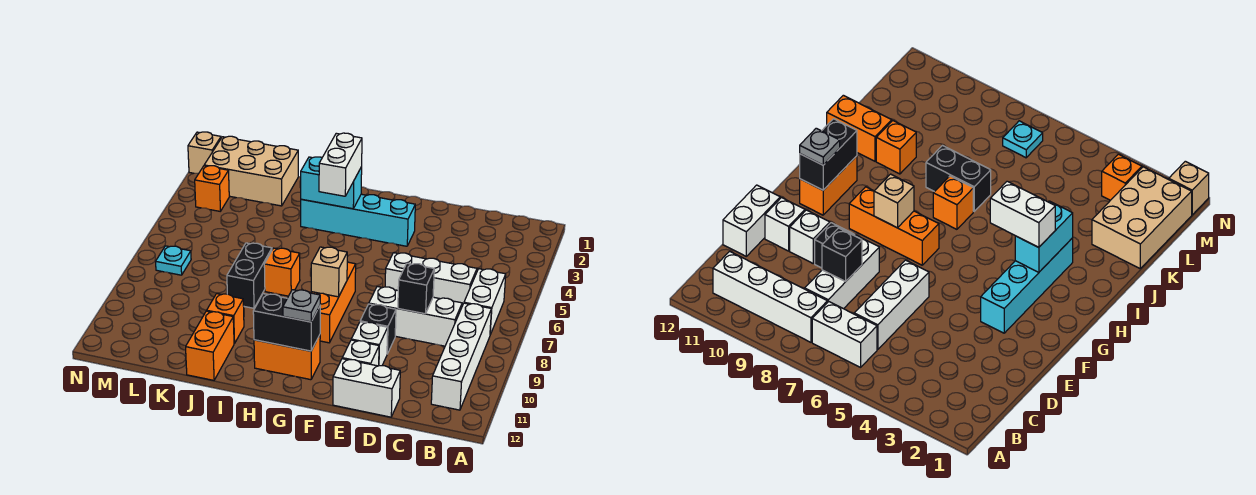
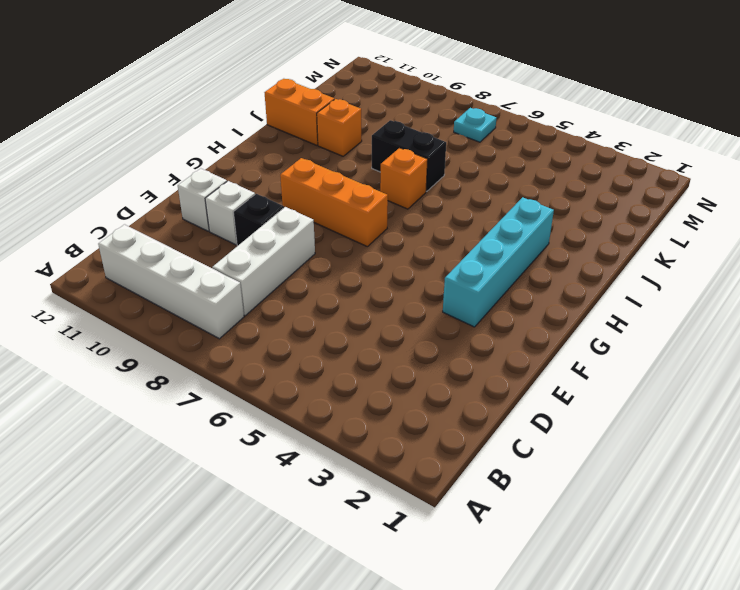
none -> white brick B6:B7 level 1
none -> white brick C6:E6 level 1
none -> white brick D12:E12 level 1

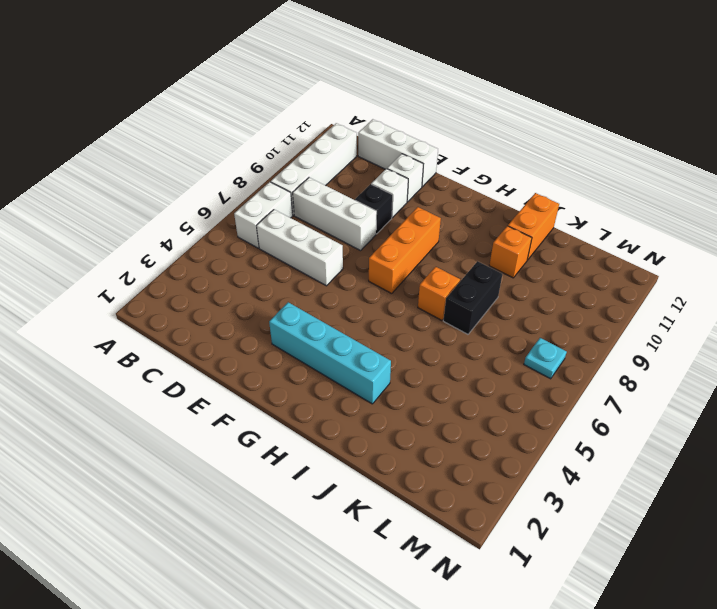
white brick C12:E12 level 1 -> white brick D12:E12 level 1
none -> orange brick G11:H11 level 1
none -> tan brick K1:M2 level 1
none -> orange brick M3 level 1

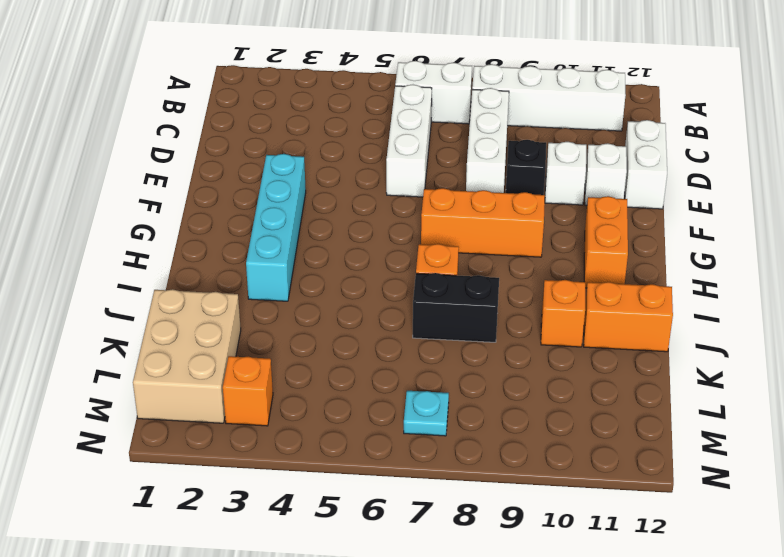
none -> tan brick N1 level 1
none -> black brick D8 level 2
none -> tan brick G8 level 2

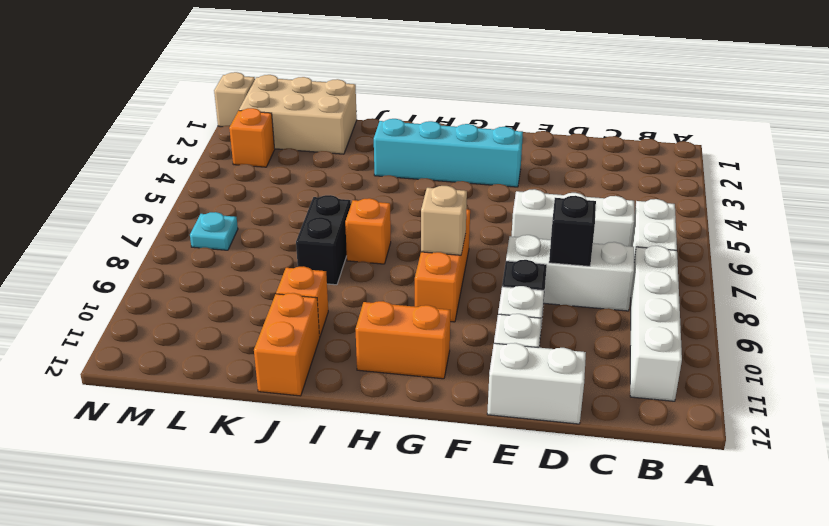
none -> black brick G11:H11 level 2
none -> cyan brick H3:I3 level 2
none -> grey plate G11 level 3

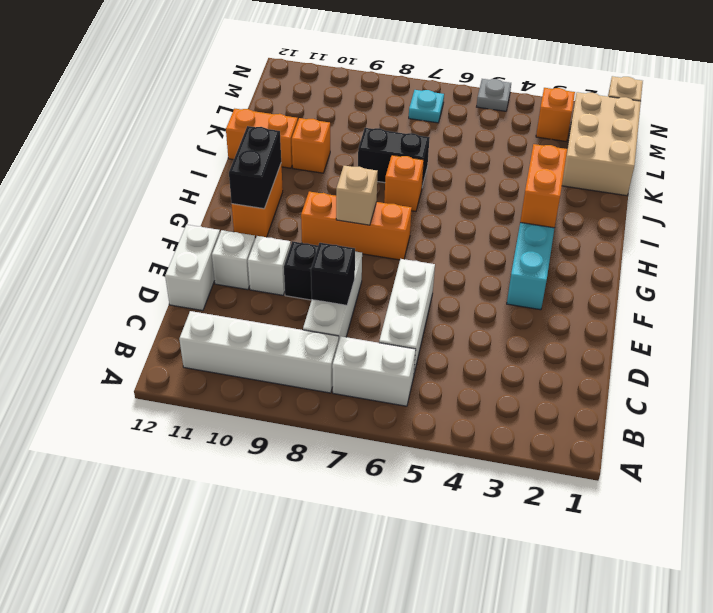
orange brick H3:I3 level 2 -> cyan brick H3:I3 level 2
grey plate N5 level 1 -> grey plate G11 level 3
none -> white brick H3:H4 level 3

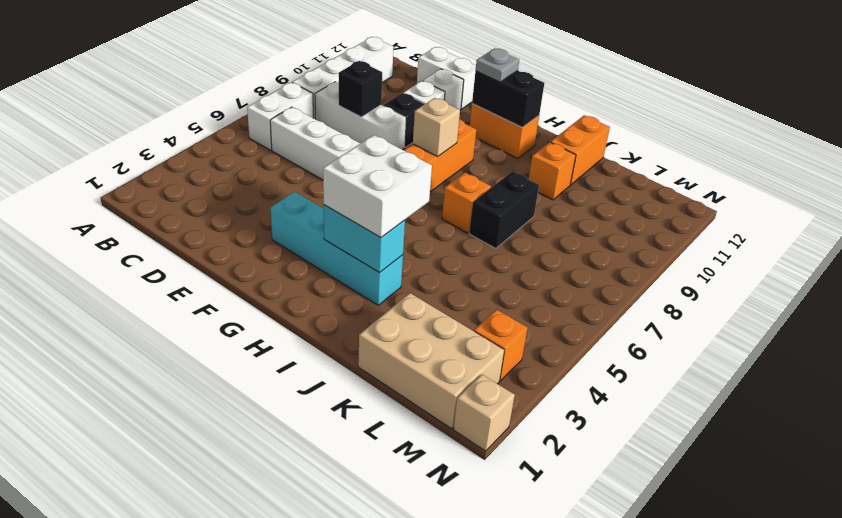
white brick H3:I4 level 3 -> white brick H3:H4 level 3
none -> cyan plate M7 level 1

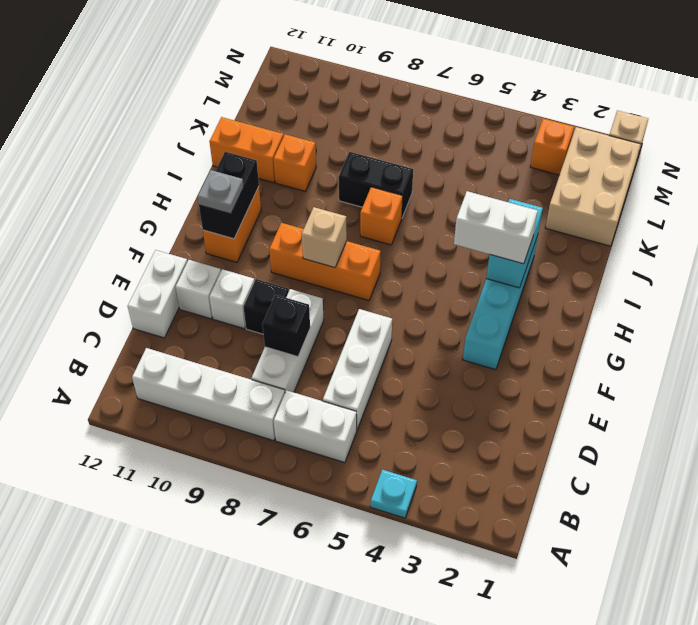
cyan plate A4 level 1 -> cyan plate M7 level 1

